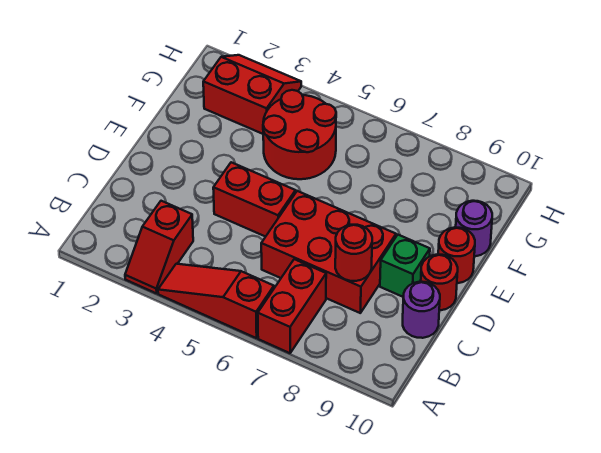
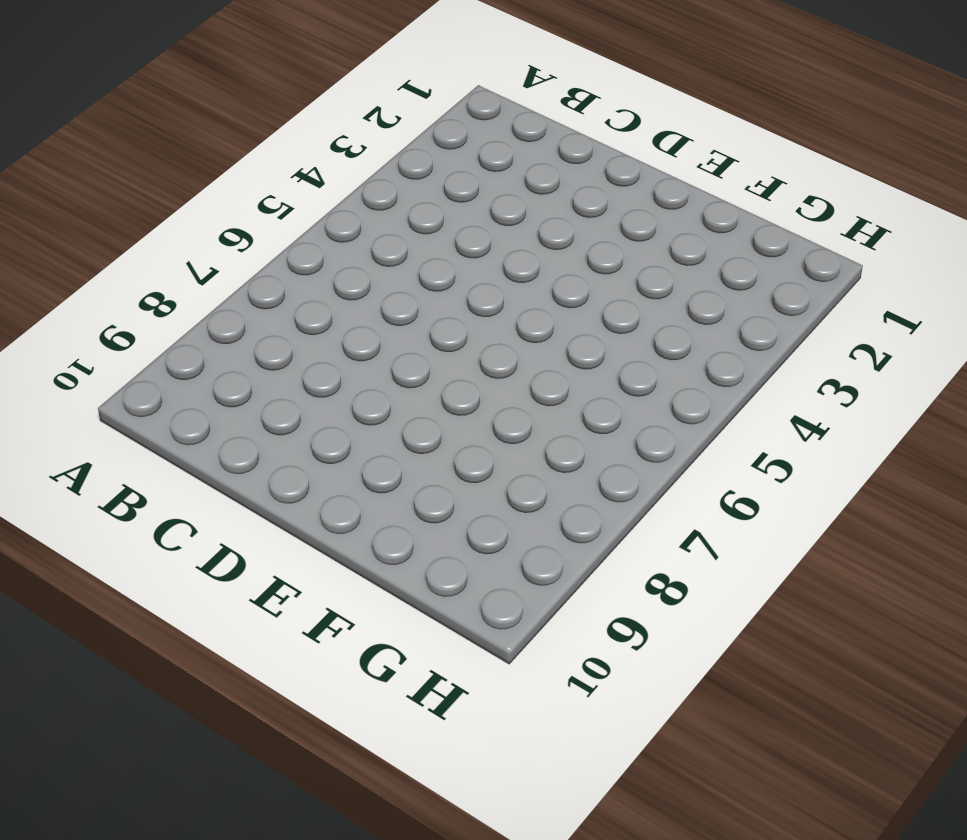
none -> red slope A3:B3 level 1 top B
none -> red slope A4:A6 level 1 top 6
none -> red brick A7:B7 level 1

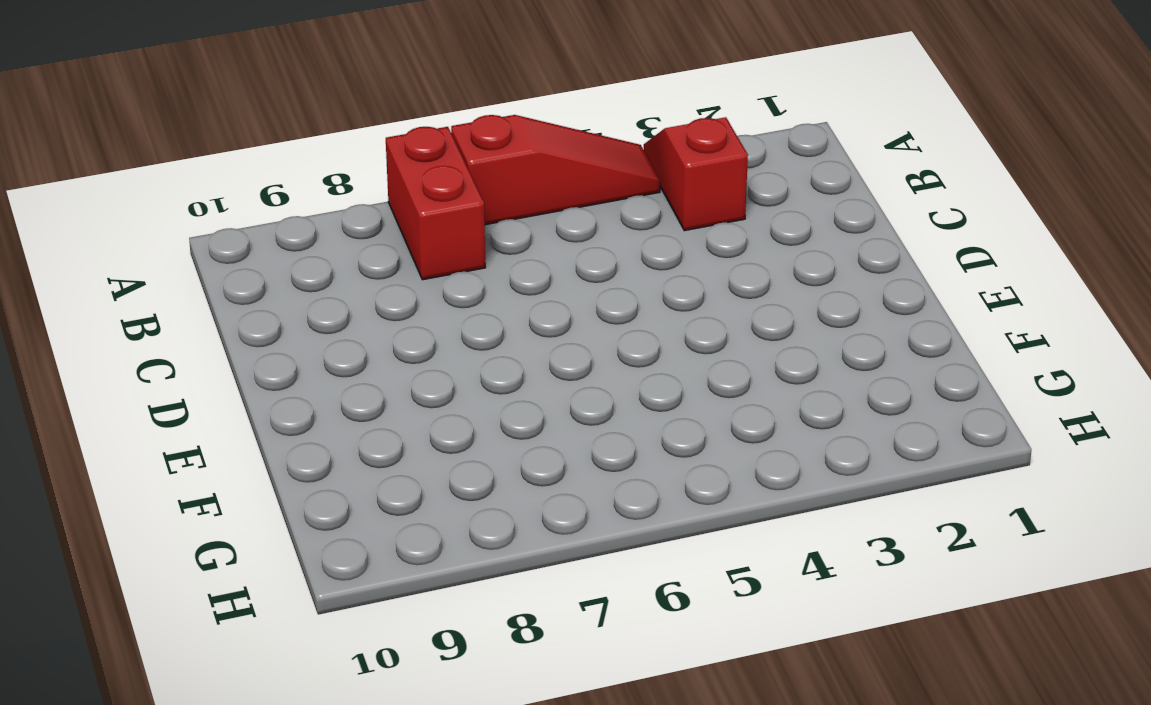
none -> red brick C6:D8 level 1
none -> purple round brick C10 level 1
none -> red brick D4:D5 level 1

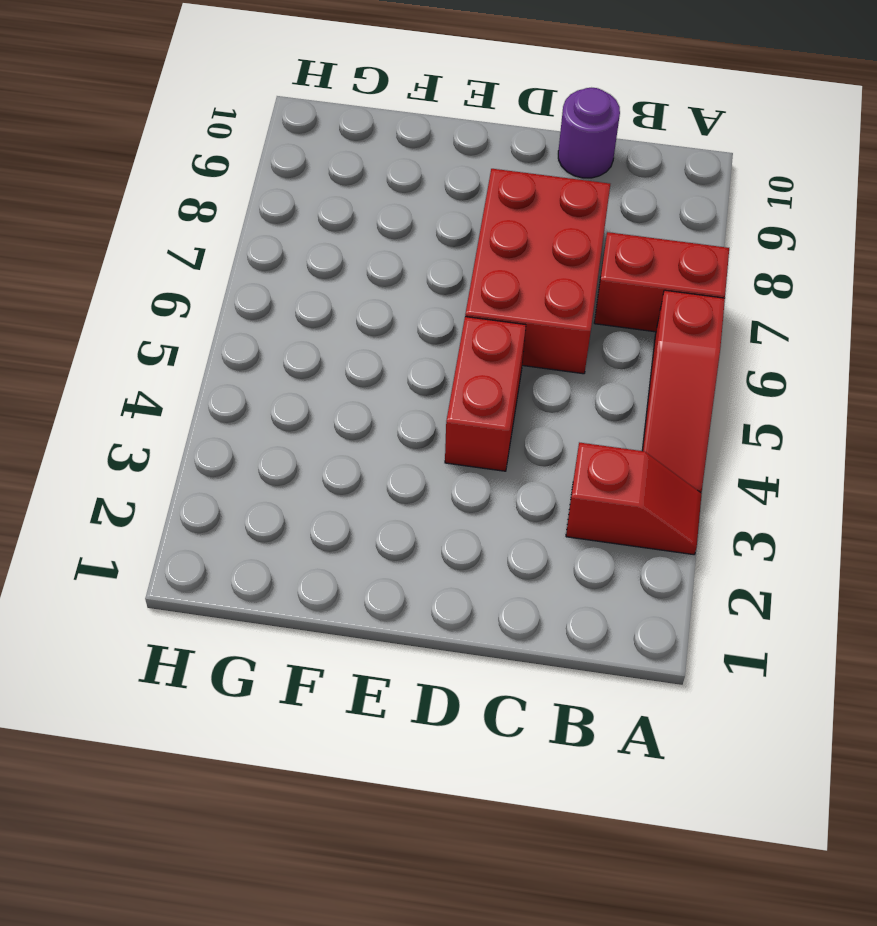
none -> green brick D9 level 1
none -> red round brick D10 level 1
none -> red round brick E10 level 1

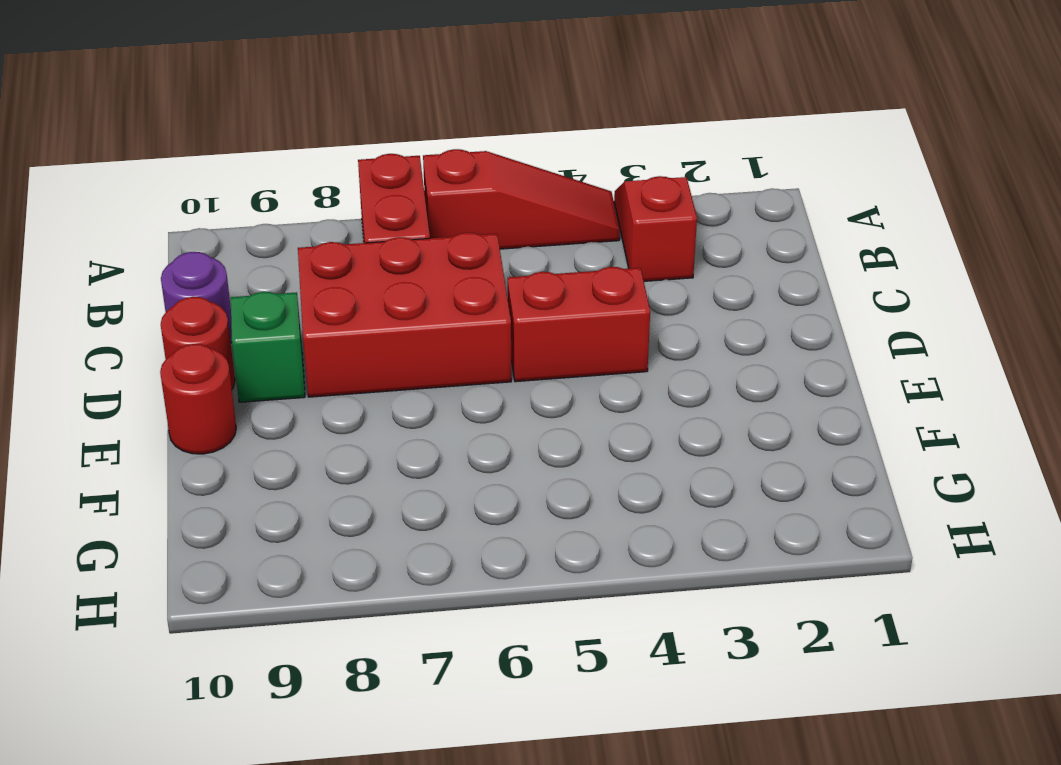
none -> red round brick F4:G5 level 1
none -> purple round brick F10 level 1
none -> red slope G2:H3 level 1 top G

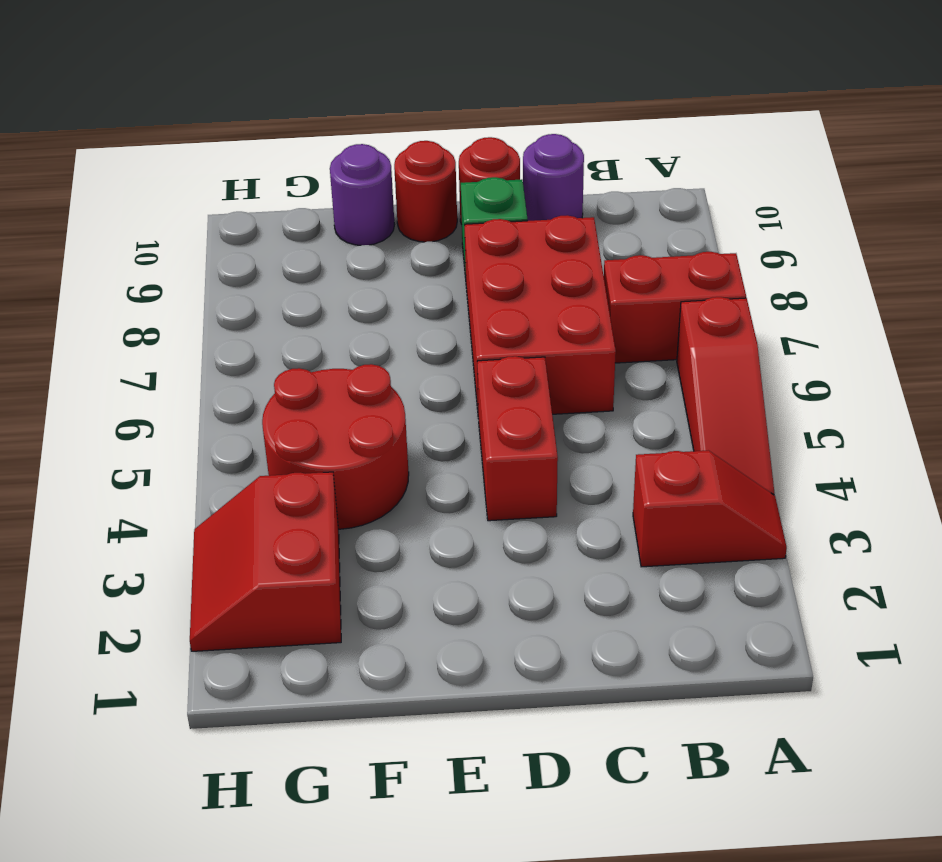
none -> red round brick C8 level 2

